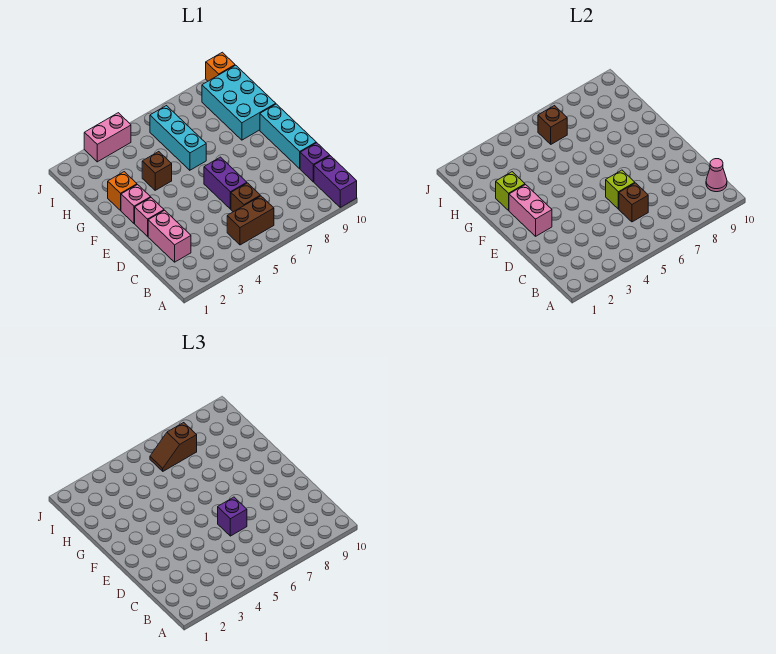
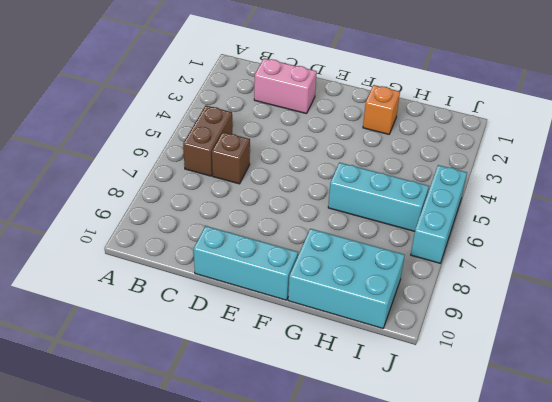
cyan brick J5:J7 level 1 -> none
none -> purple brick A10:B10 level 1
none -> purple brick C10 level 1
none -> purple brick D6:E6 level 1

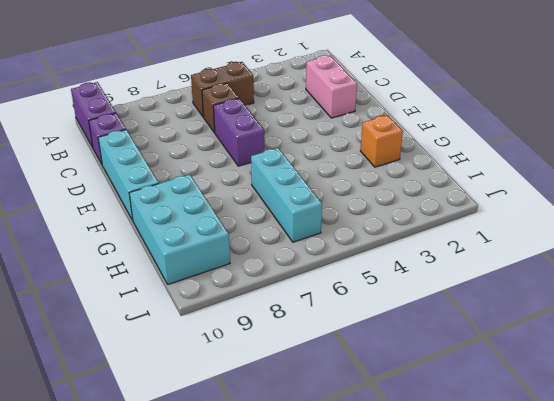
none -> pink brick E2 level 1
none -> pink brick F2 level 1
none -> brown brick G4 level 1

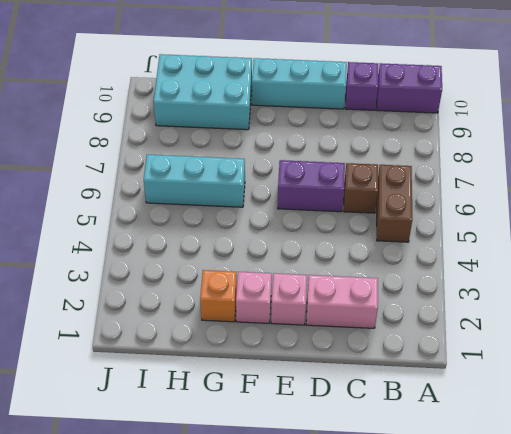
none -> brown brick G4 level 1
none -> pink brick J3:J4 level 1
none -> orange brick J10 level 1

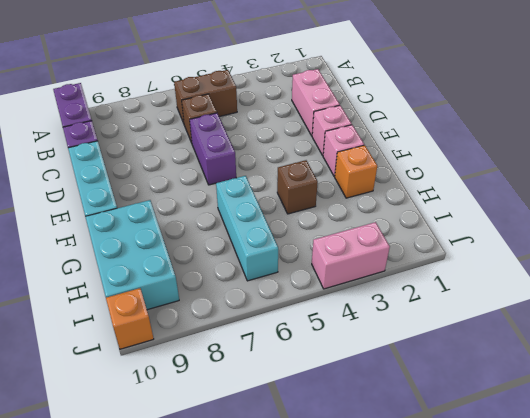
none -> pink cone B10 level 2
none -> brown brick C6 level 2
none -> lime brick D6 level 2

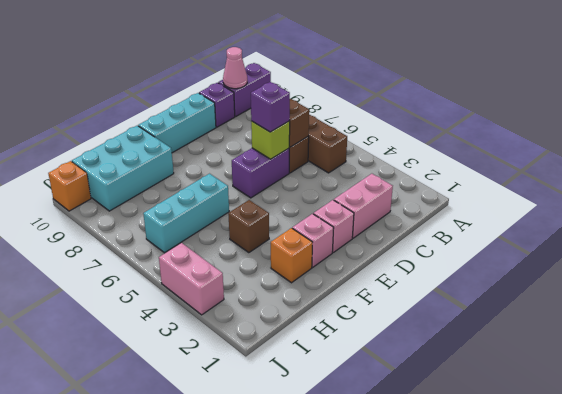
none -> pink brick E2:F2 level 2
none -> lime brick G2 level 2
none -> brown brick I6 level 2

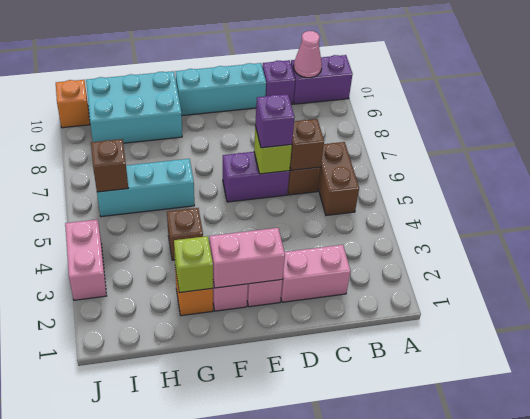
none -> brown slope I6:I7 level 3 top 7

